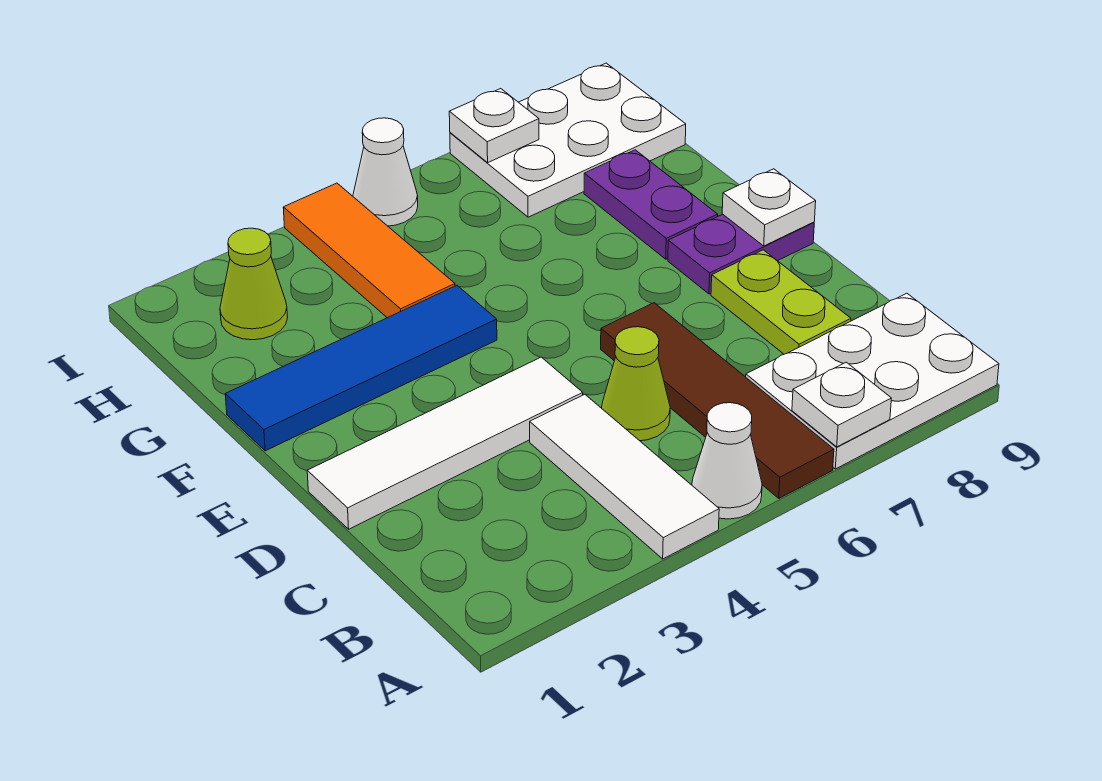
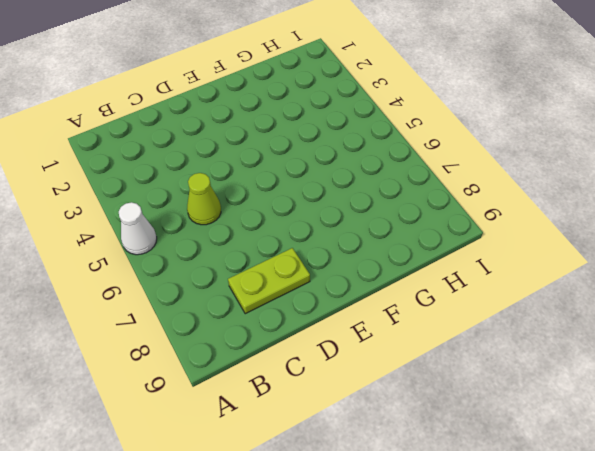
none -> white tile A4:C4 level 1
none -> brown tile A6:D6 level 1
none -> white plate A7:B9 level 1

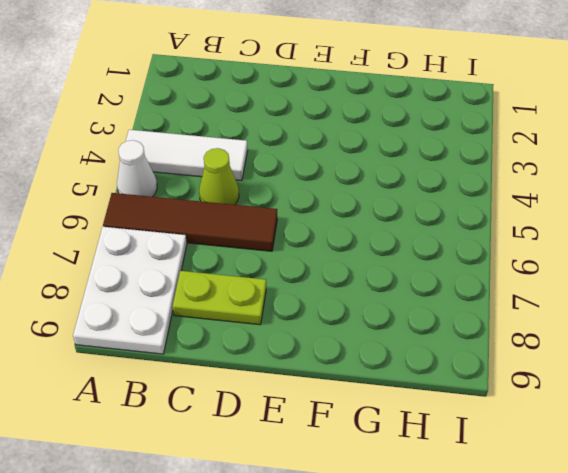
none -> white tile D1:D4 level 1
none -> purple plate E8:E9 level 1
none -> blue tile F1:F4 level 1

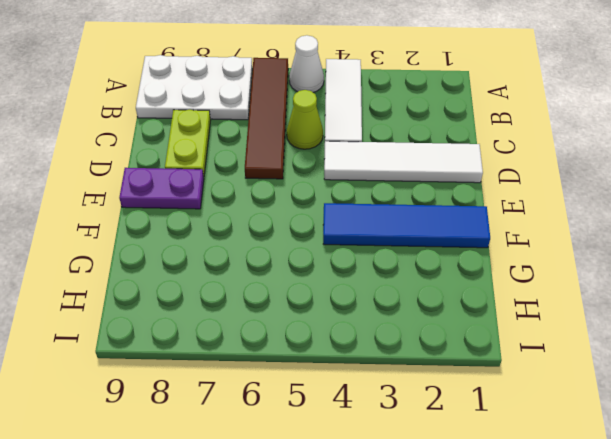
none -> purple plate F8:G8 level 1
none -> orange tile G4:I4 level 1
none -> lime cone H2 level 1

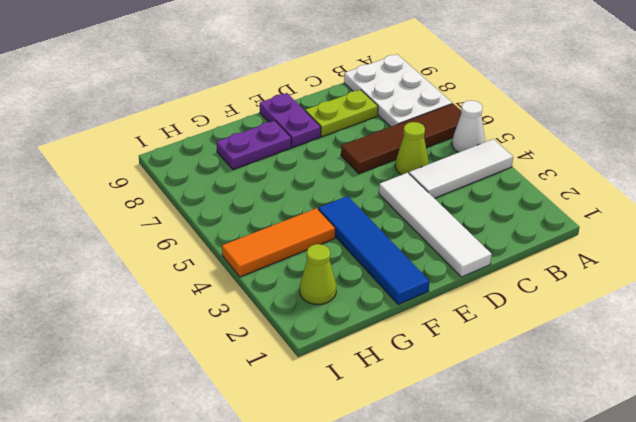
none -> white plate H7:I9 level 1
none -> white cone I5 level 1
none -> white plate A7 level 2

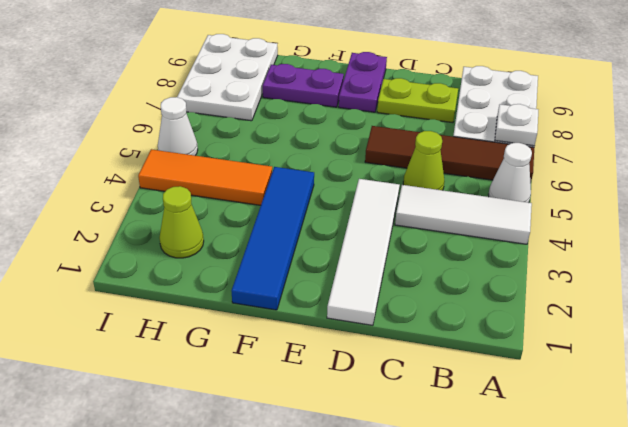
none -> white plate E9 level 2
none -> white plate I7 level 2

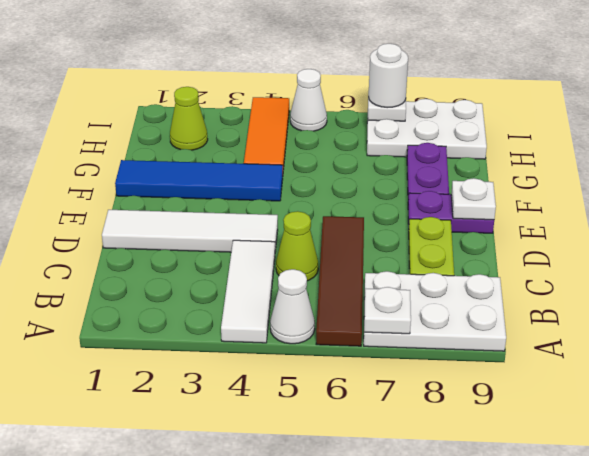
white round brick I7 level 3 -> none

